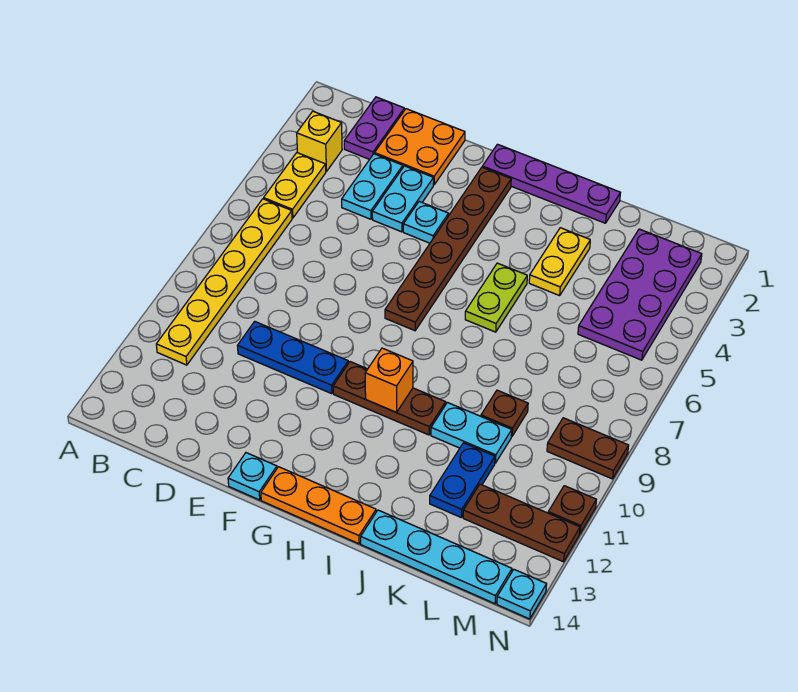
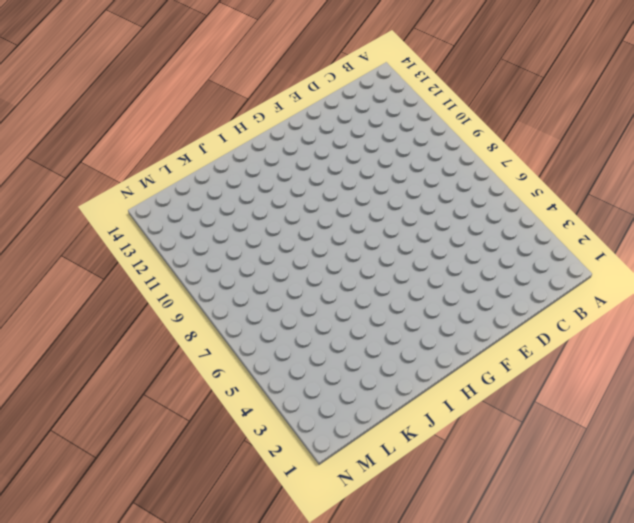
none -> yellow brick B3 level 1
none -> yellow plate B4:B5 level 1
none -> yellow plate B6:B11 level 1

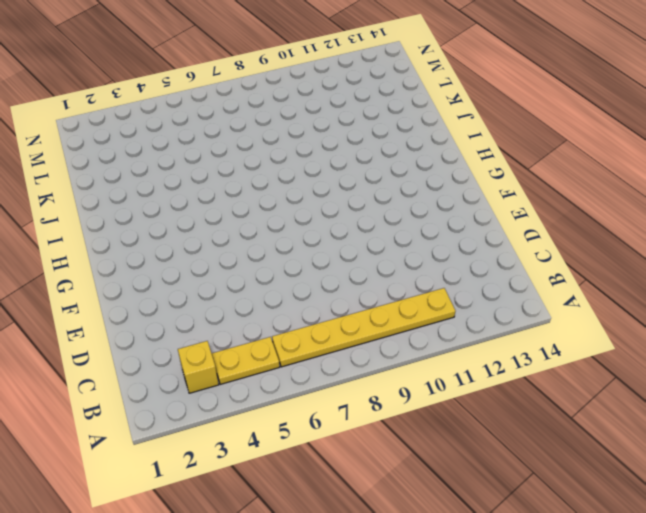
none -> purple plate C1:C2 level 1
none -> orange plate D1:E2 level 1
none -> cyan plate D3:D4 level 1

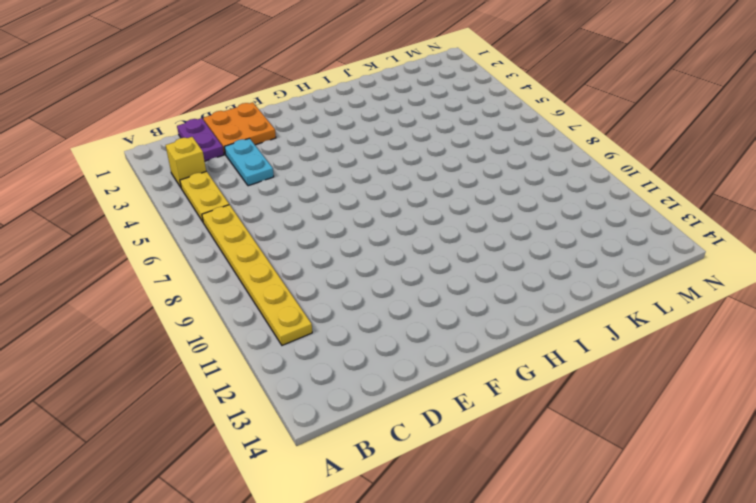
none -> blue plate D10:F10 level 1
none -> cyan plate E3:E4 level 1
none -> cyan plate F4 level 1

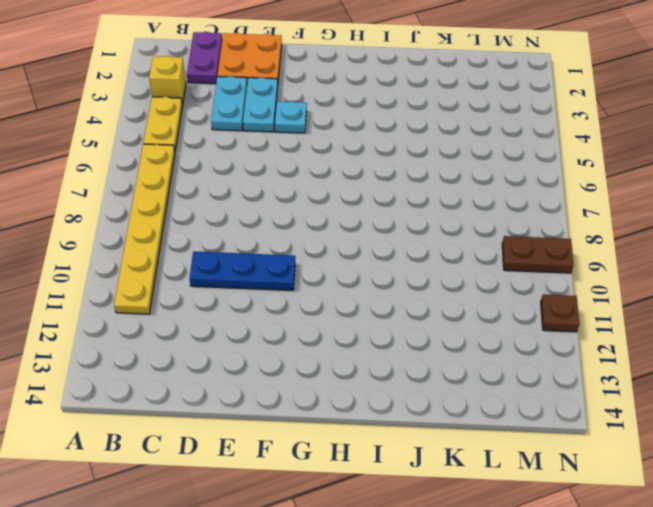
none -> cyan plate F14 level 1
none -> purple plate G1:J1 level 1
none -> brown plate G2:G7 level 1

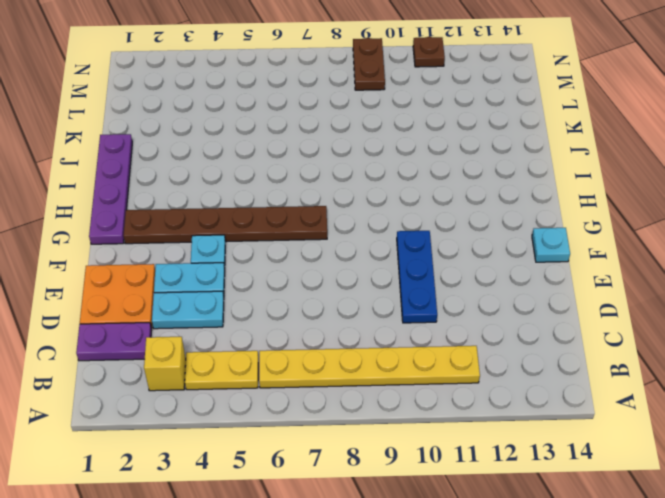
none -> brown plate G10:I10 level 1
none -> orange plate G14:I14 level 1
none -> lime plate I5:I6 level 1

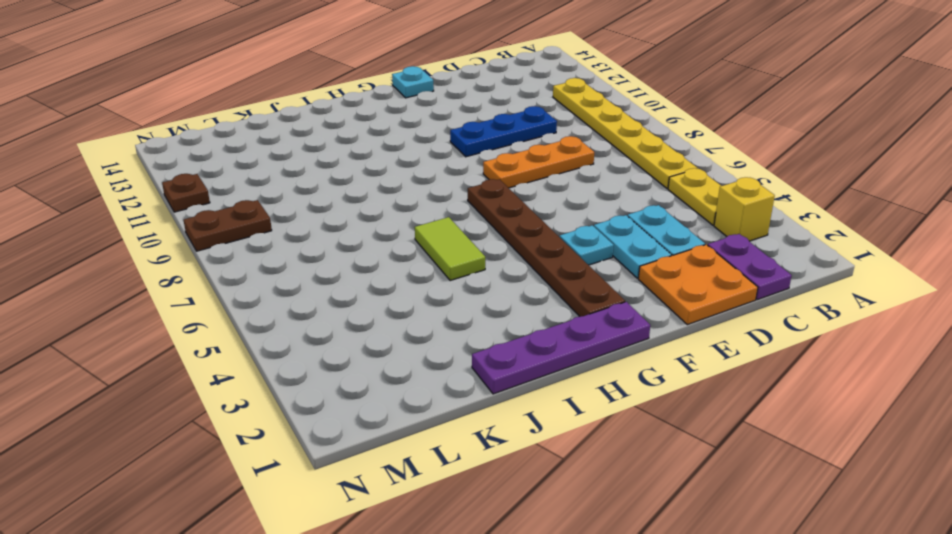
orange plate D8:F8 level 1 -> orange plate G14:I14 level 1
lime tile I5:I6 level 1 -> lime plate I5:I6 level 1
none -> brown plate G10:I10 level 1
none -> yellow plate J3:J4 level 1
none -> cyan plate J10:K10 level 1

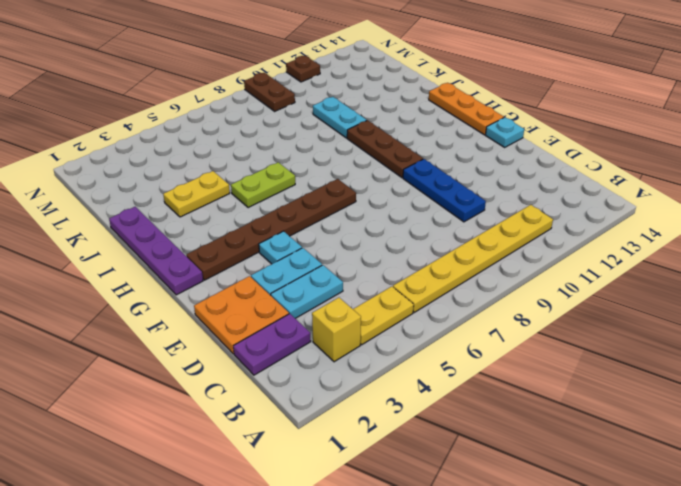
none -> cyan plate J14:M14 level 1
none -> brown plate K9 level 1
none -> blue plate K11:K12 level 1

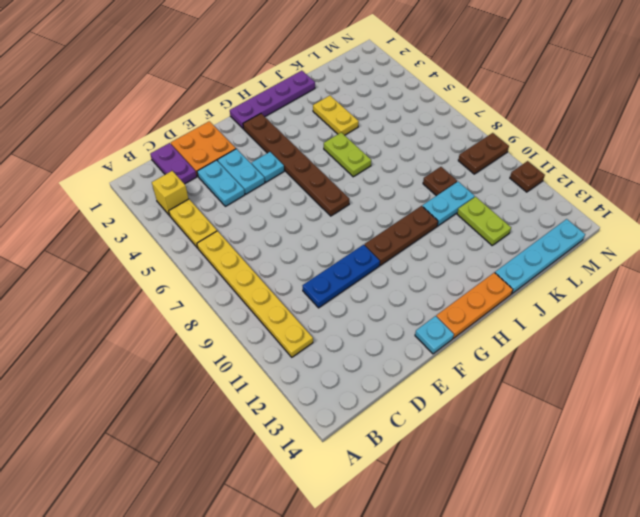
lime plate K11:K12 level 1 -> blue plate K11:K12 level 1
none -> purple plate L2:M5 level 1
none -> brown plate L12:N12 level 1
none -> cyan plate N14 level 1

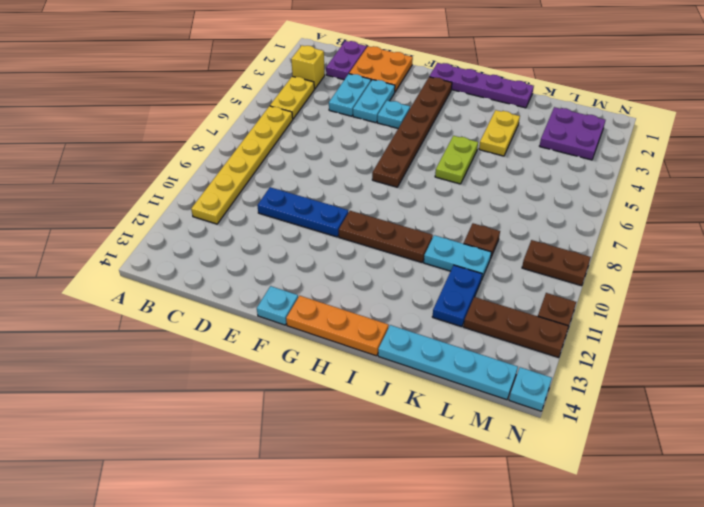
purple plate L2:M3 level 1 -> purple plate L2:M5 level 1
none -> orange brick H10 level 2

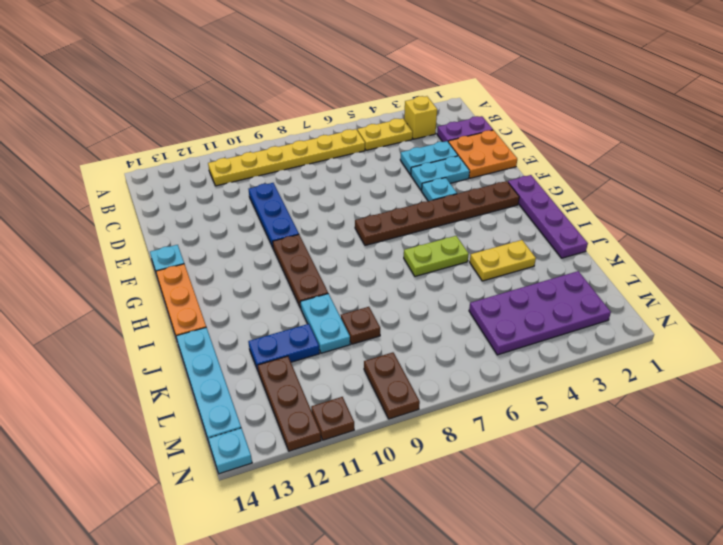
none -> orange brick H10 level 2

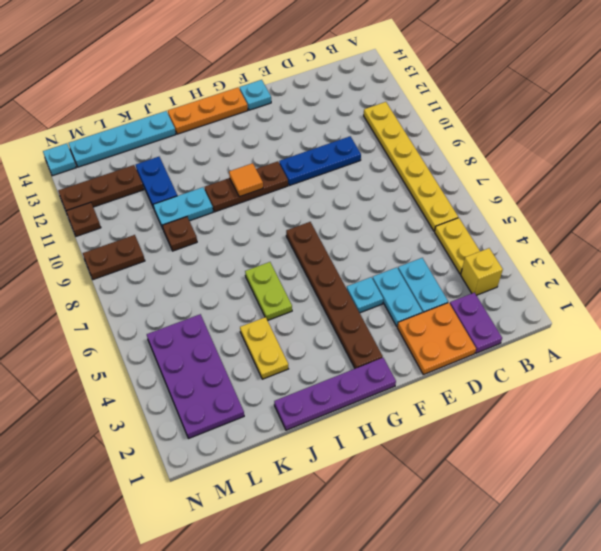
orange tile H10 level 2 -> orange brick H10 level 2

